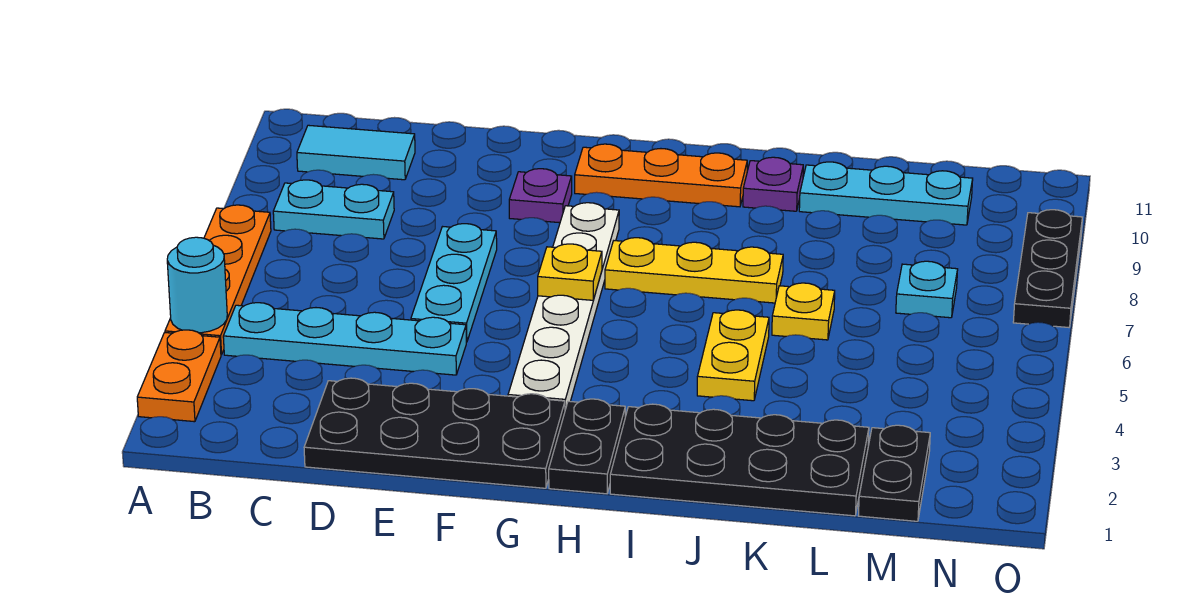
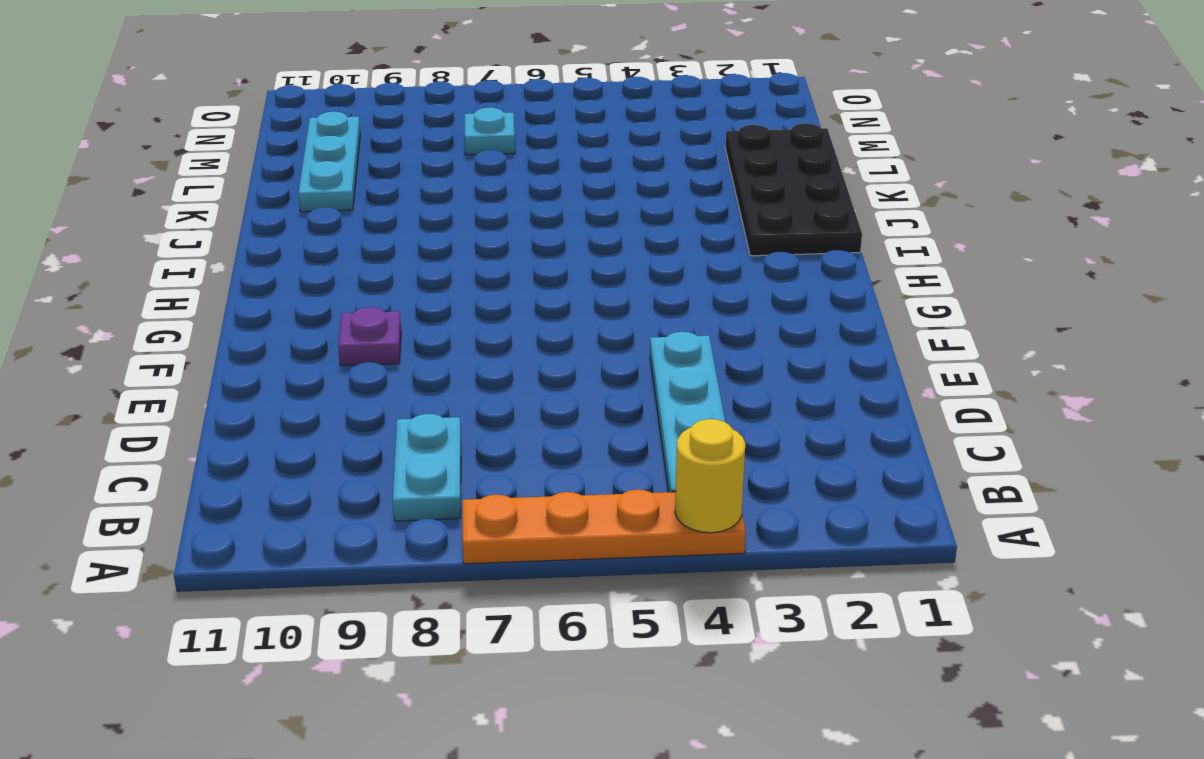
yellow round brick A4 level 2 -> cyan round brick A4 level 2
none -> orange plate A2:A3 level 1
none -> cyan tile B10:C10 level 1
none -> black plate D1:G2 level 1

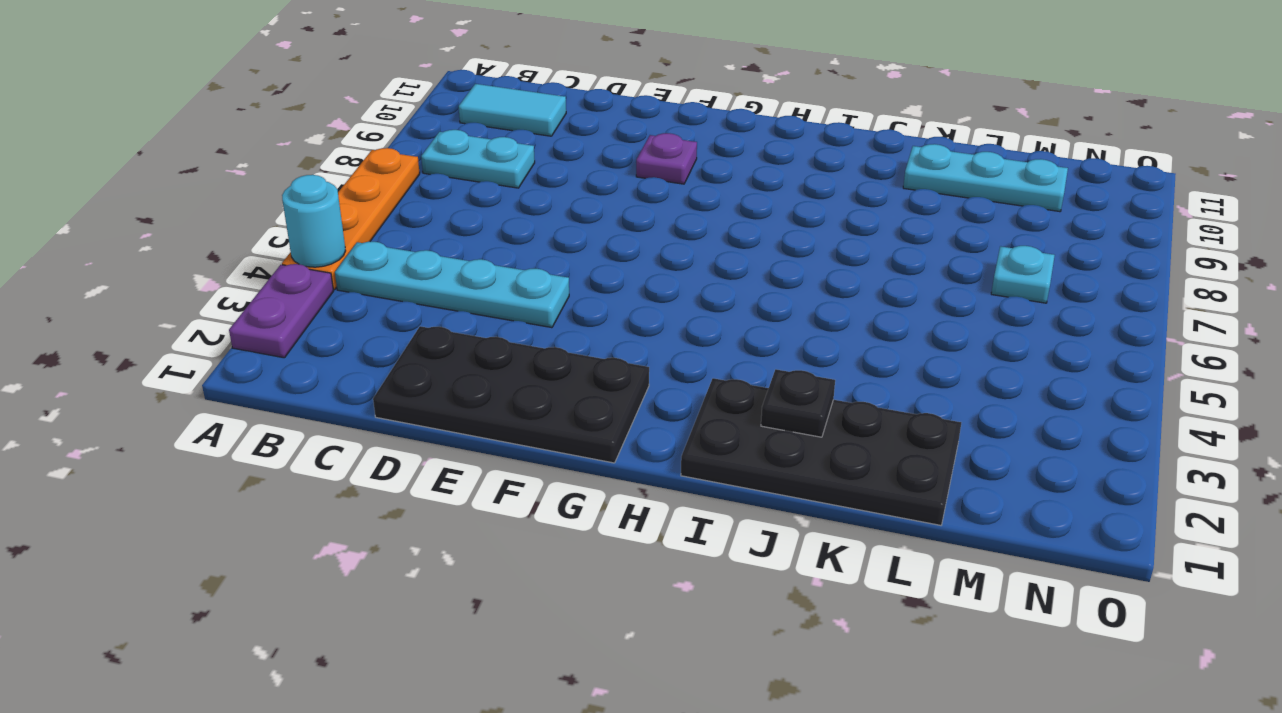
purple plate A2:A3 level 1 -> orange plate A2:A3 level 1
black plate J2 level 2 -> none
none -> cyan plate E5:E7 level 1
none -> white plate G3:G8 level 1
none -> orange plate G10:I10 level 1

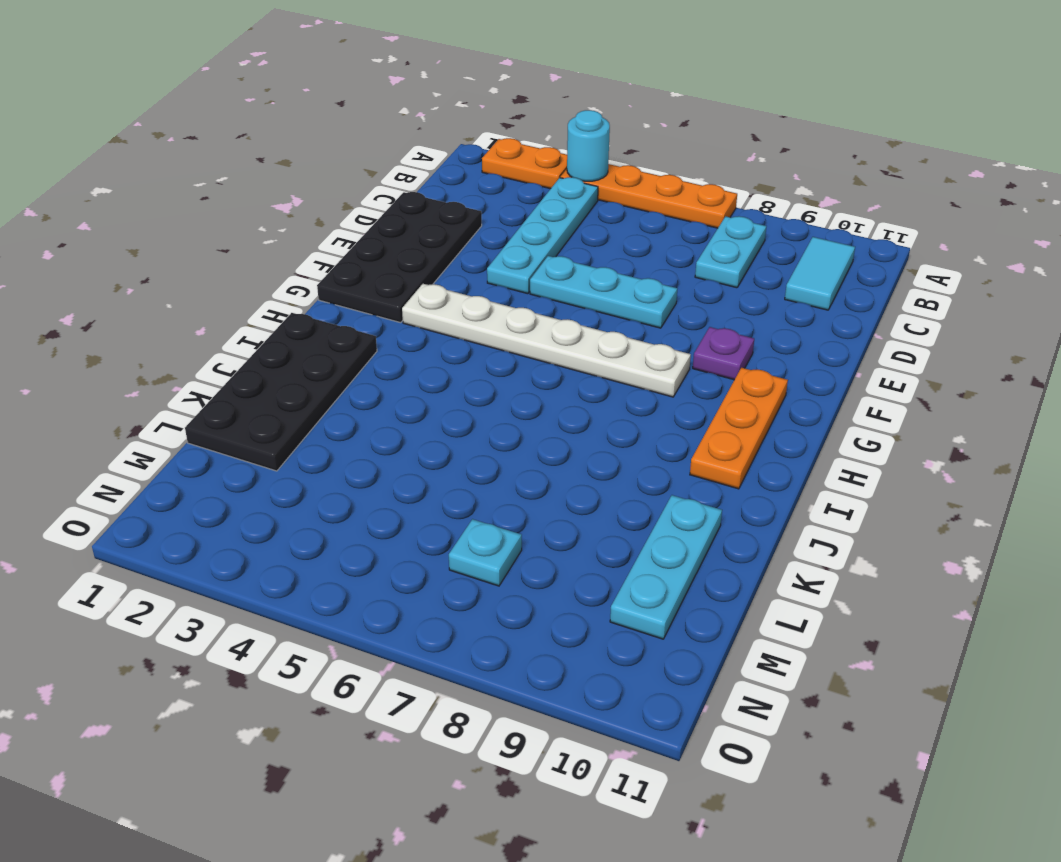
none -> black plate H1:H2 level 1
none -> yellow plate H7:J7 level 1
none -> yellow plate J4:J5 level 1

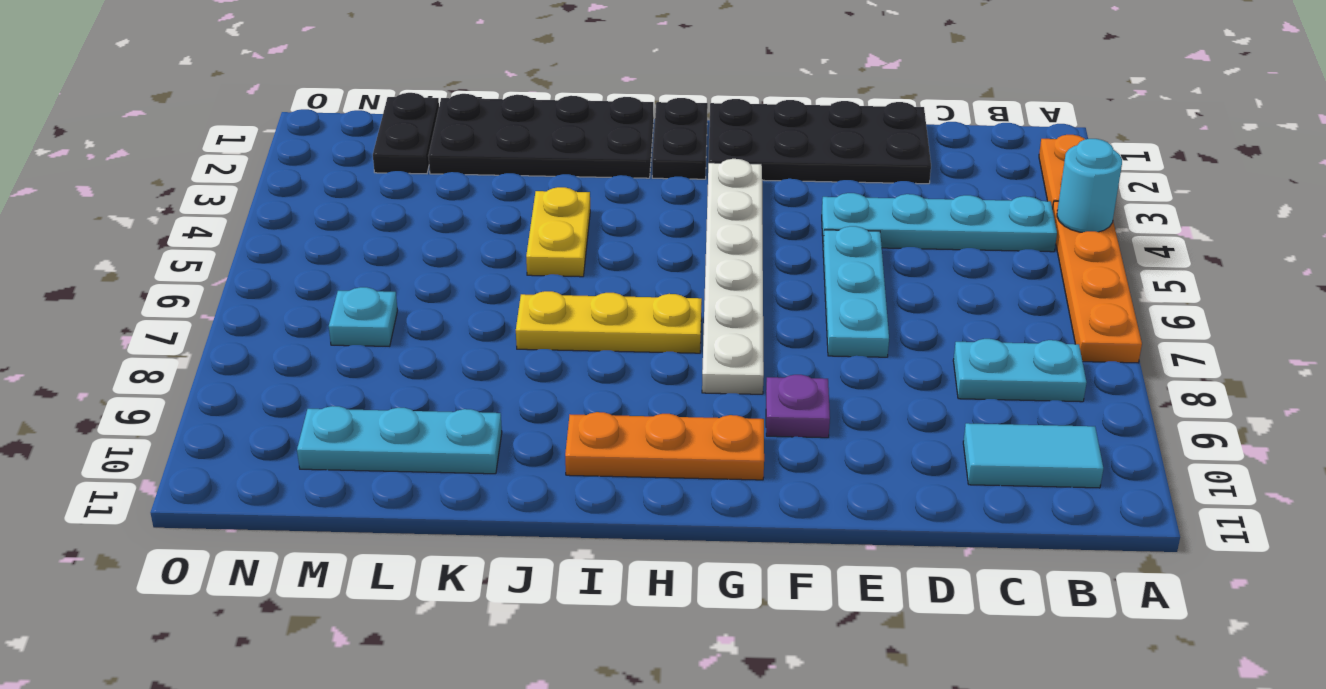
none -> purple plate J10 level 1
none -> yellow plate K6 level 1
none -> black plate O7:O9 level 1

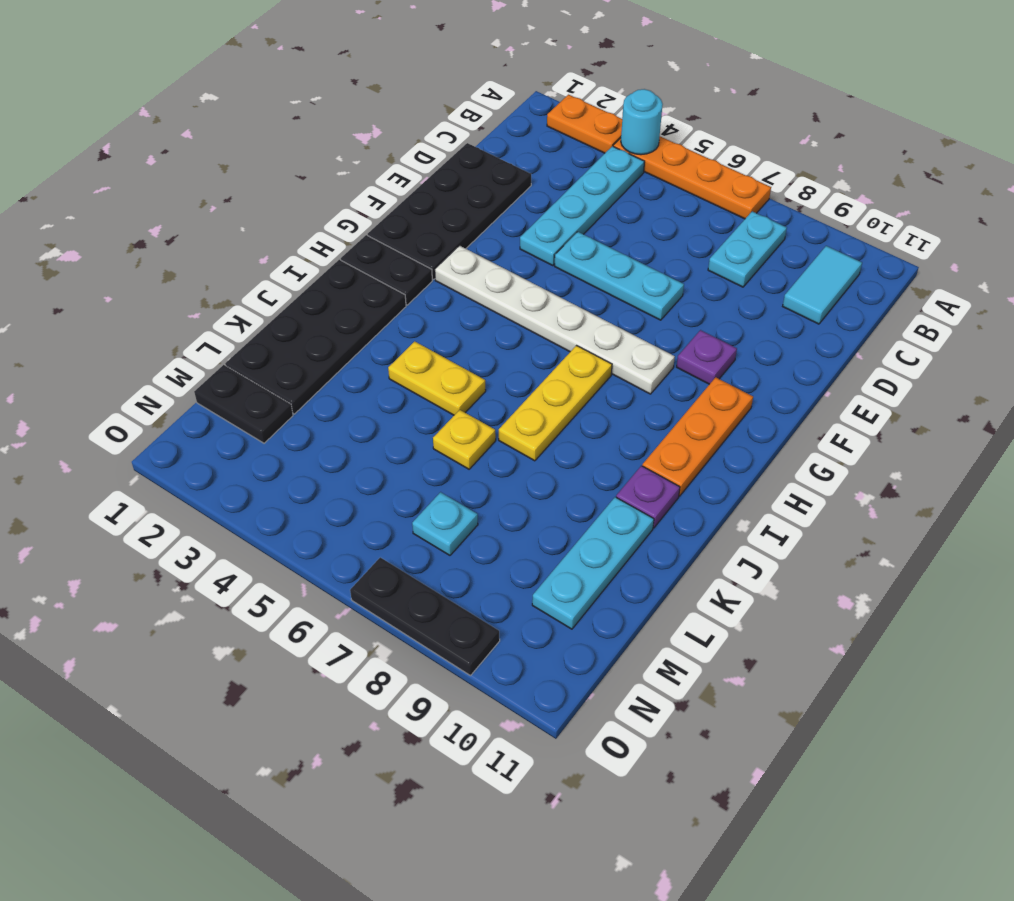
none -> yellow plate G6 level 2

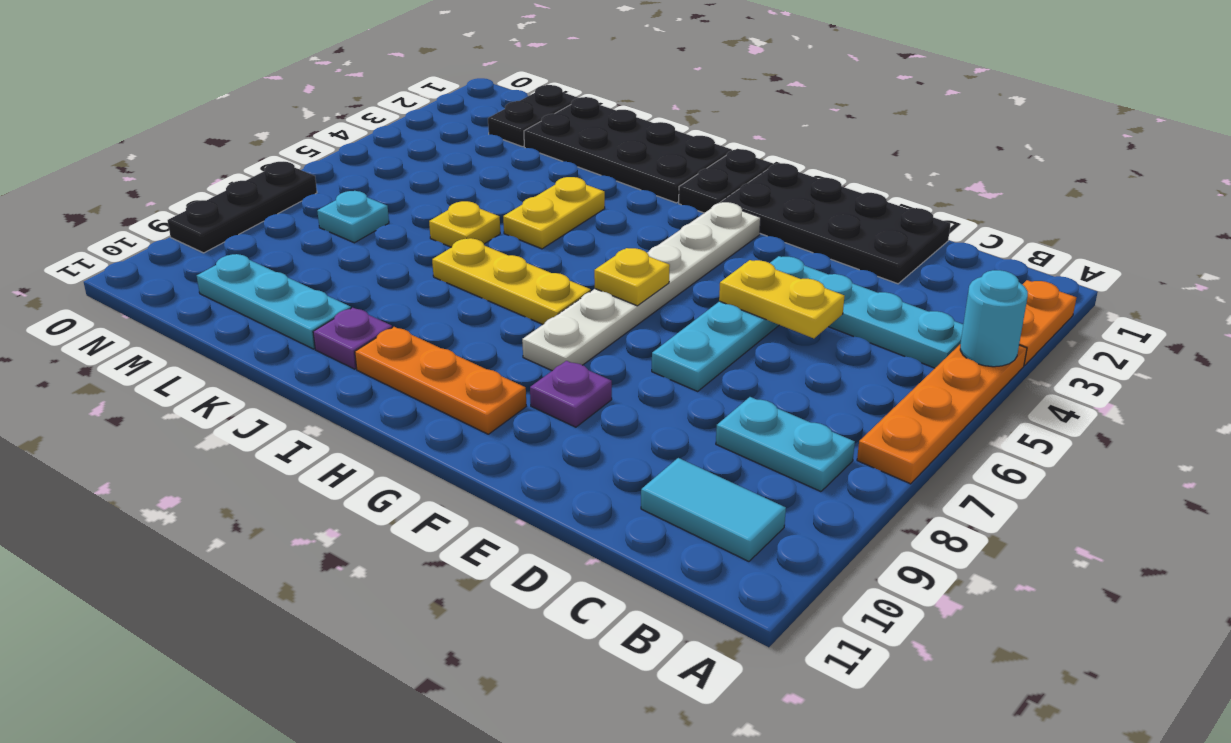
yellow plate D5:E5 level 2 -> none

